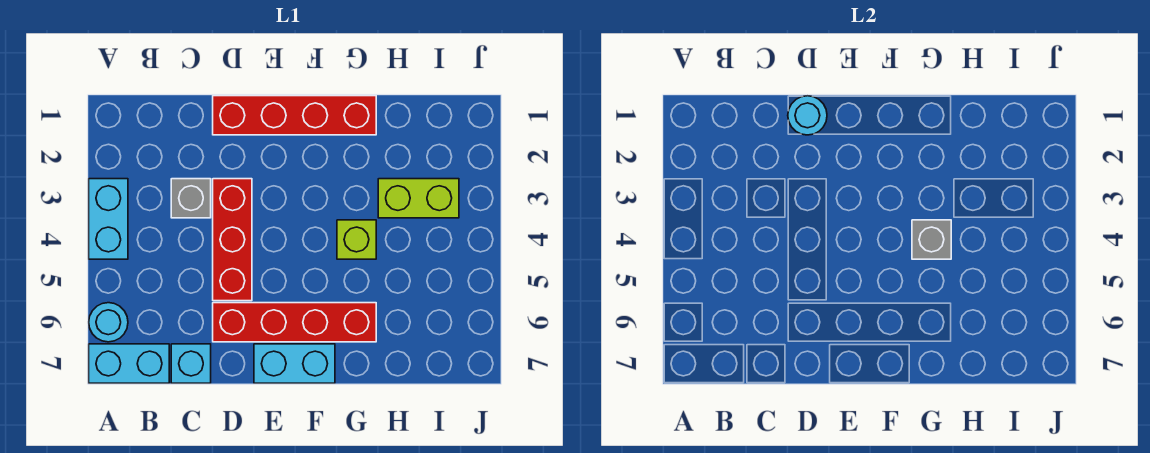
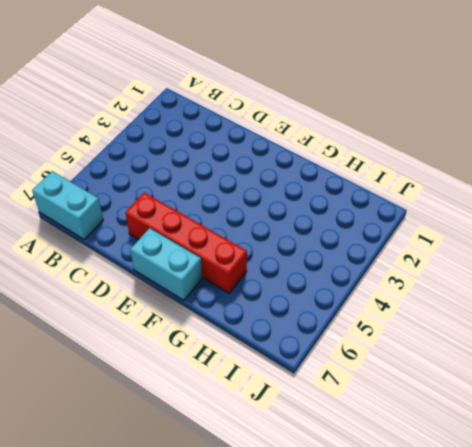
none -> cyan brick A3:A4 level 1
none -> cyan round brick A6 level 1
none -> grey brick C3 level 1

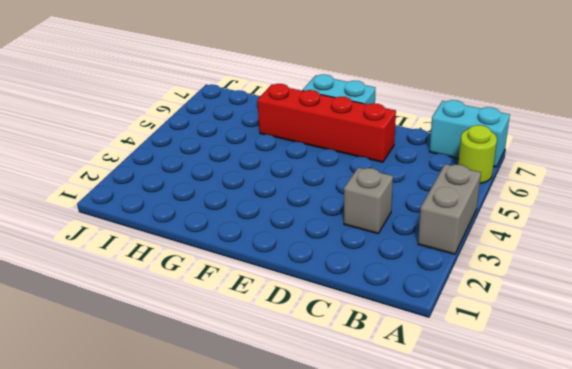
grey brick A3:A4 level 1 -> cyan brick A3:A4 level 1
lime round brick A6 level 1 -> cyan round brick A6 level 1
none -> cyan brick C7 level 1
none -> red brick D1:G1 level 1
none -> red brick D3:D5 level 1

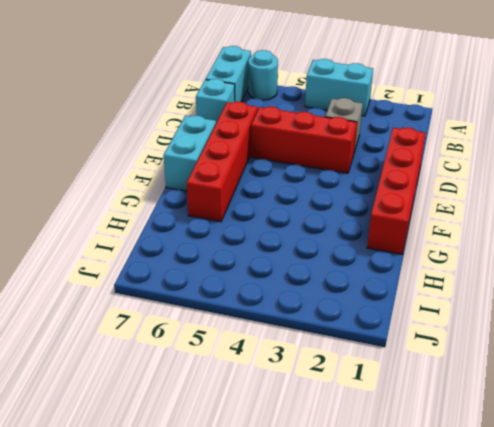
none -> lime brick G4 level 1
none -> lime brick H3:I3 level 1
none -> cyan round brick D1 level 2

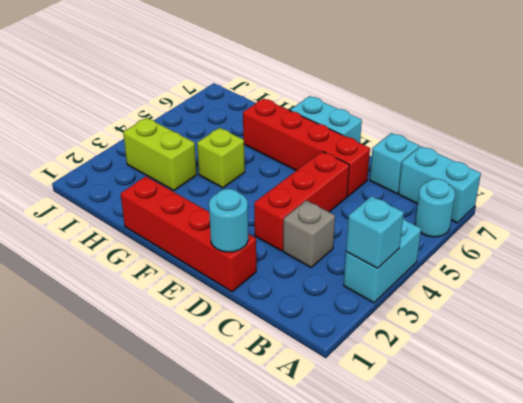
cyan brick A3 level 2 -> none
none -> grey brick G4 level 2

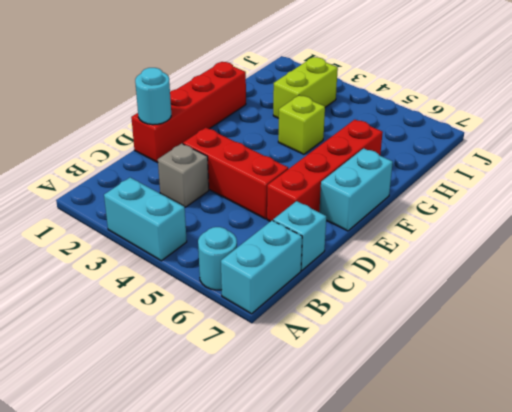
none -> grey brick G4 level 2

